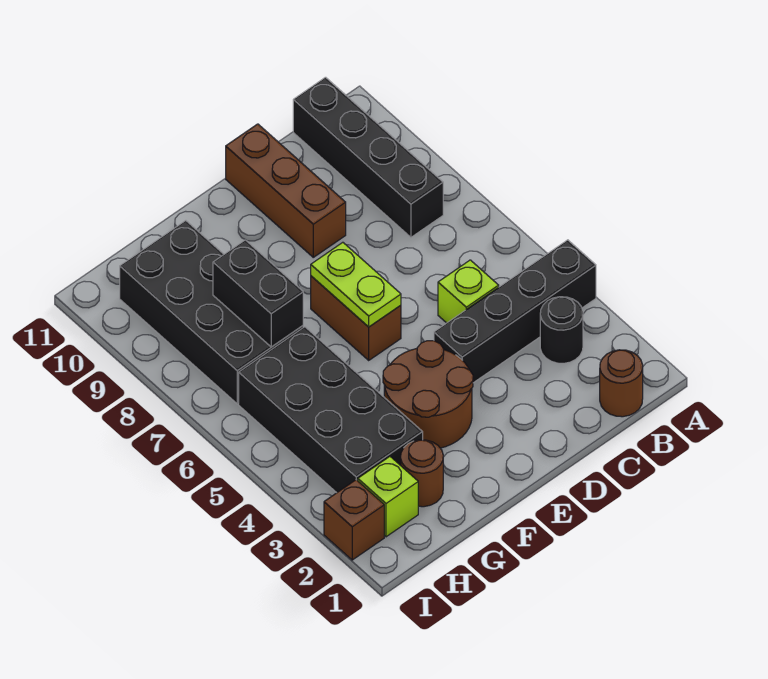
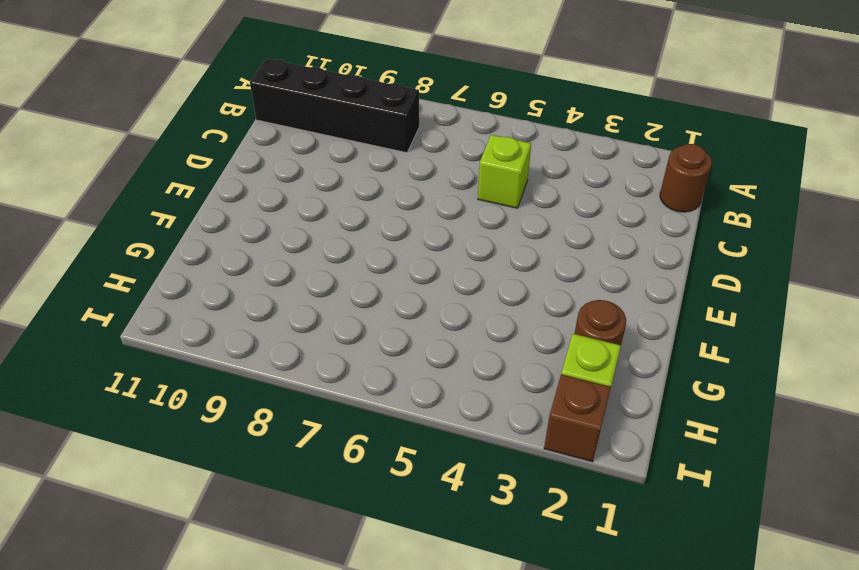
none -> black brick A4:D4 level 1
none -> black round brick B3 level 1
none -> brown brick D9:D11 level 1

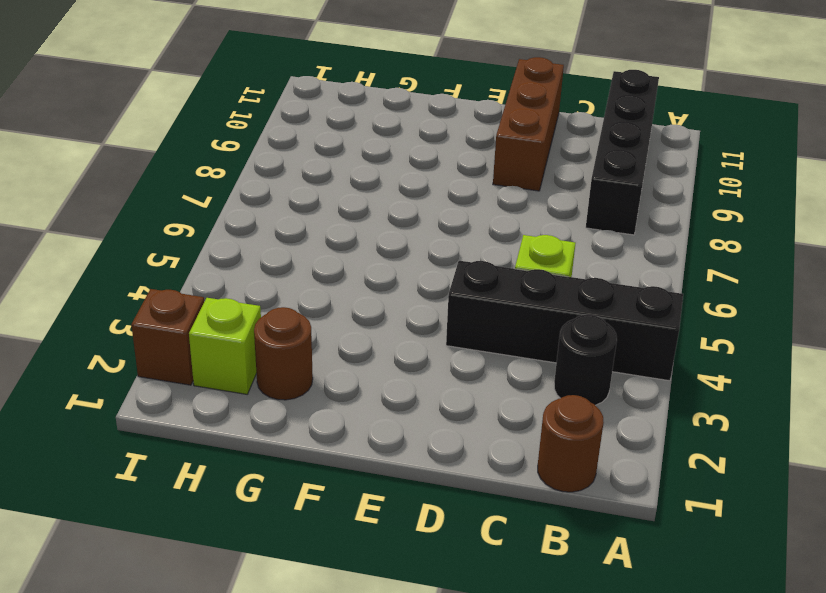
none -> brown round brick E3:F4 level 1
none -> brown brick E6:E7 level 1
none -> black brick G3:H6 level 1

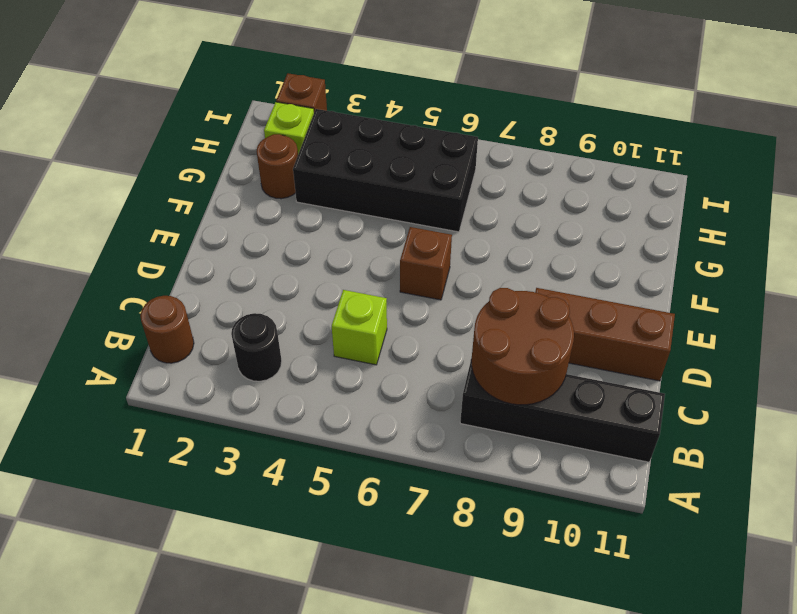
brown round brick B8:C9 level 2 -> brown round brick E3:F4 level 1
brown brick E6 level 1 -> brown brick E6:E7 level 1
none -> black brick A4:D4 level 1
none -> black brick G7:H10 level 1
none -> lime plate E6:E7 level 2

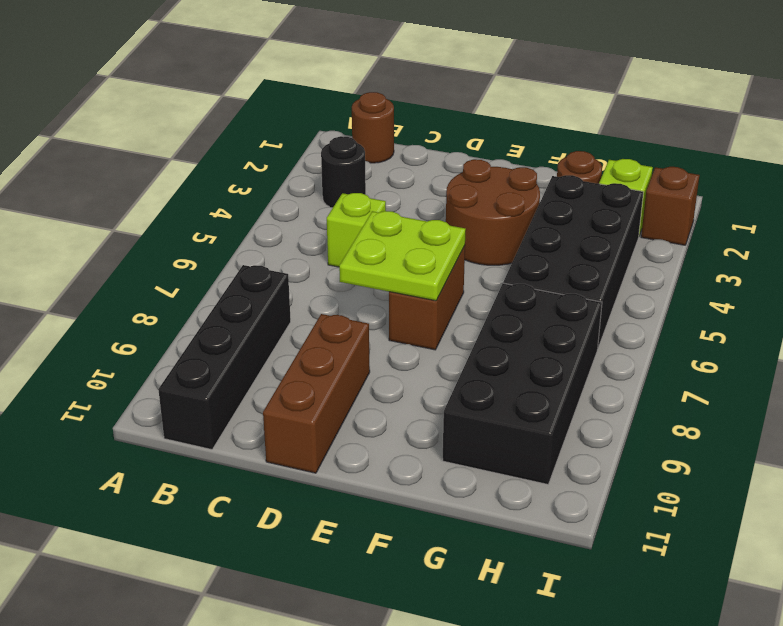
lime plate D6:E7 level 2 -> lime plate E6:E7 level 2
none -> black brick A4:D4 level 1
none -> black brick G7:G8 level 2

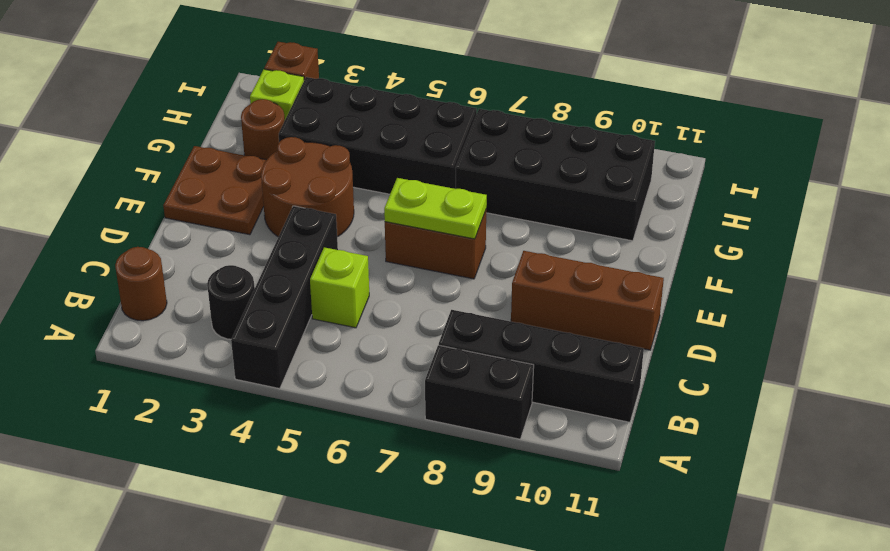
black brick A8:A9 level 1 -> black brick G7:G8 level 2
brown plate E1:F2 level 1 -> none

